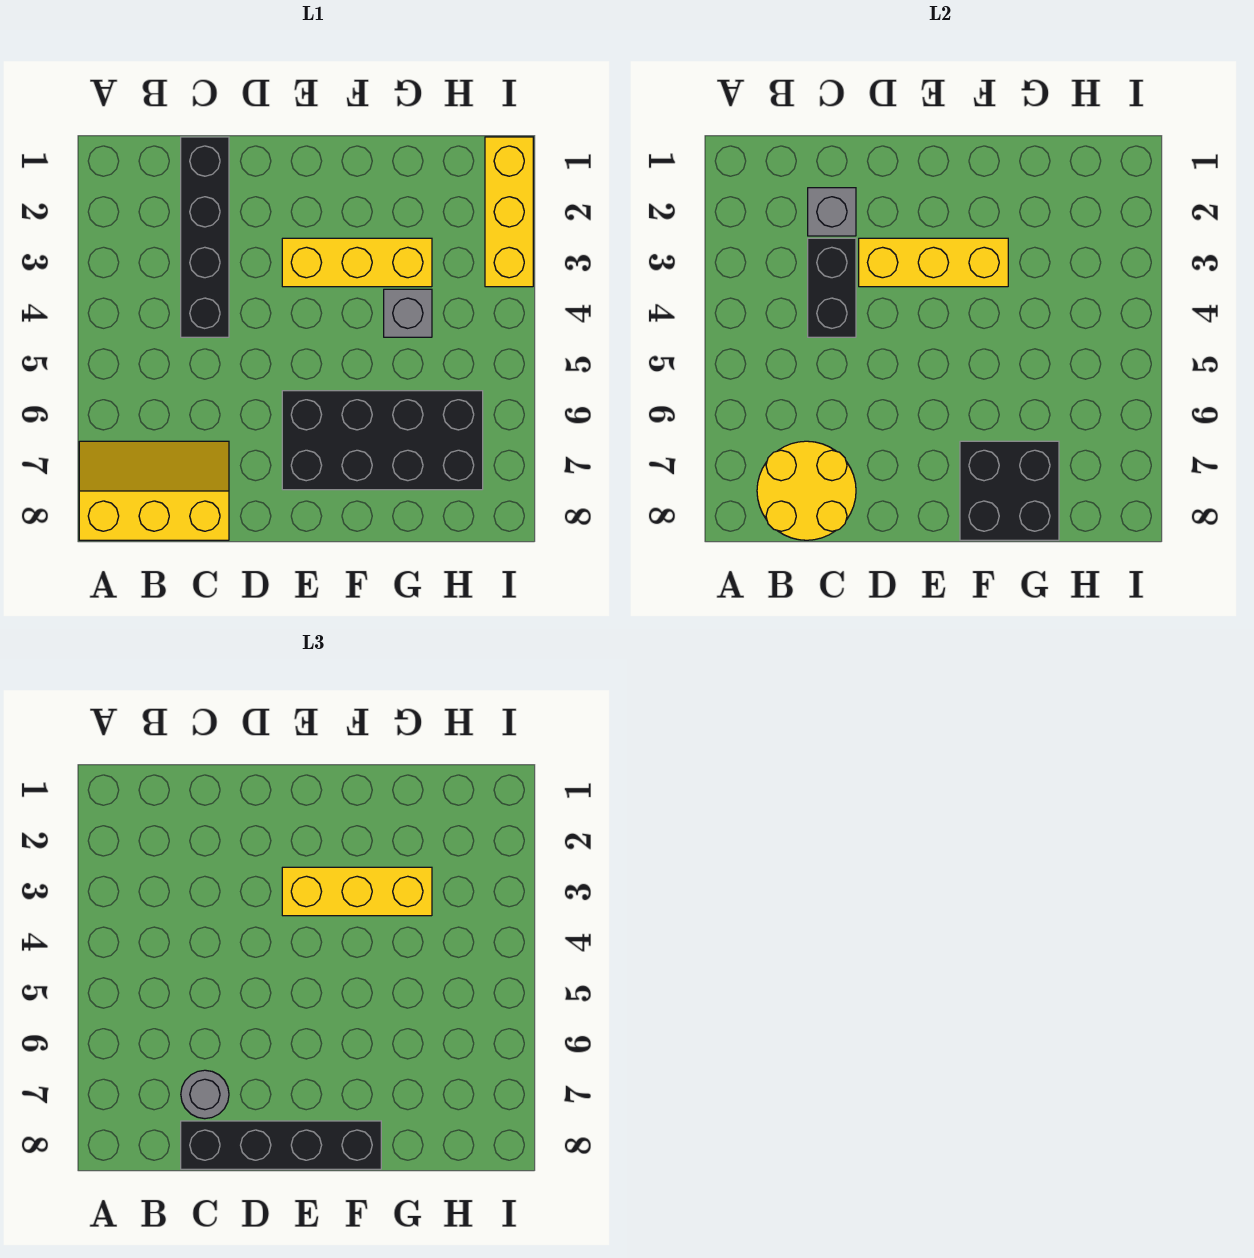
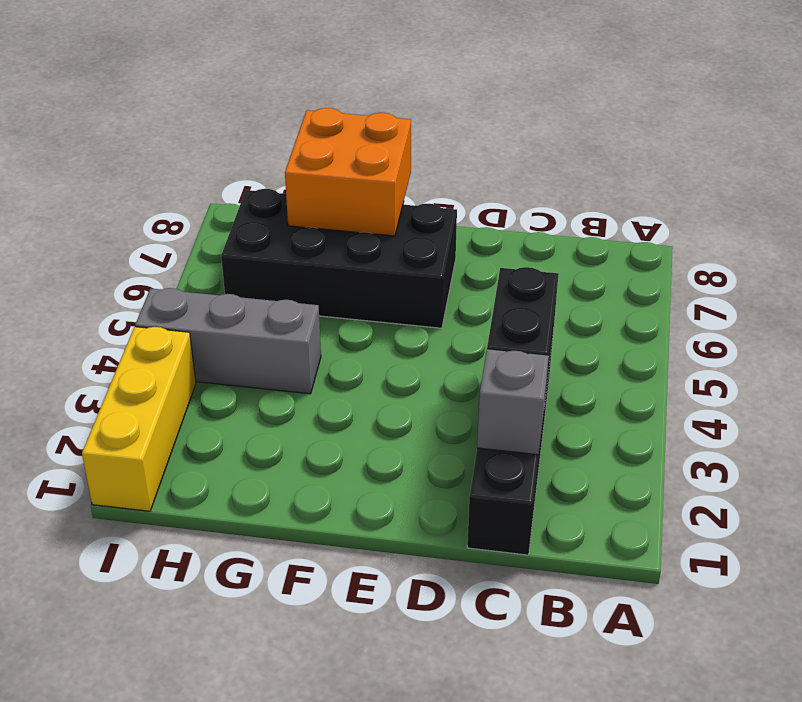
orange brick F7:G8 level 2 -> black brick F7:G8 level 2
grey brick G4:I4 level 1 -> grey brick G4 level 1
none -> yellow slope A7:C8 level 1 top 8
none -> yellow brick E3:G3 level 1
none -> yellow round brick B7:C8 level 2

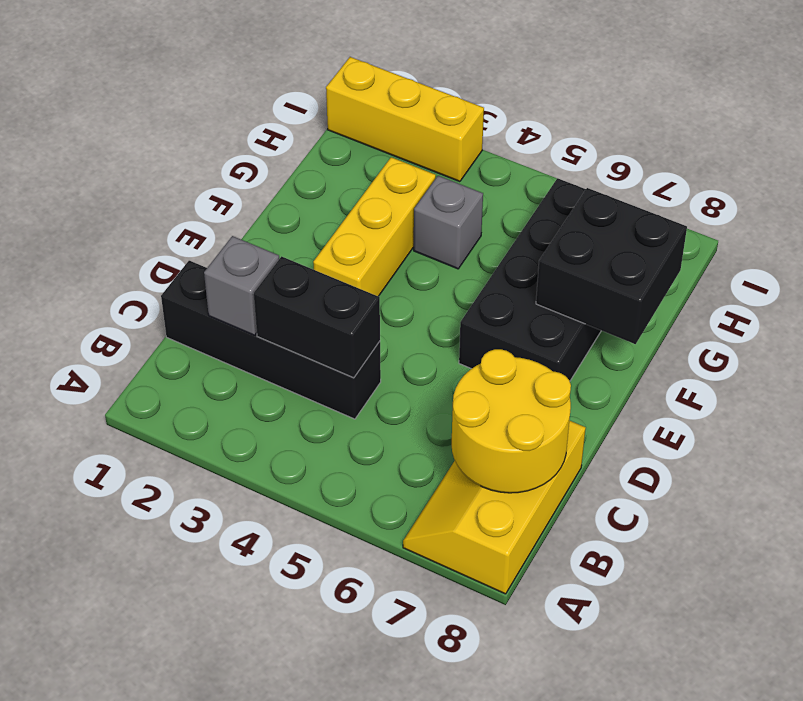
none -> yellow brick D3:F3 level 2
none -> grey round brick C7 level 3
none -> black brick C8:F8 level 3

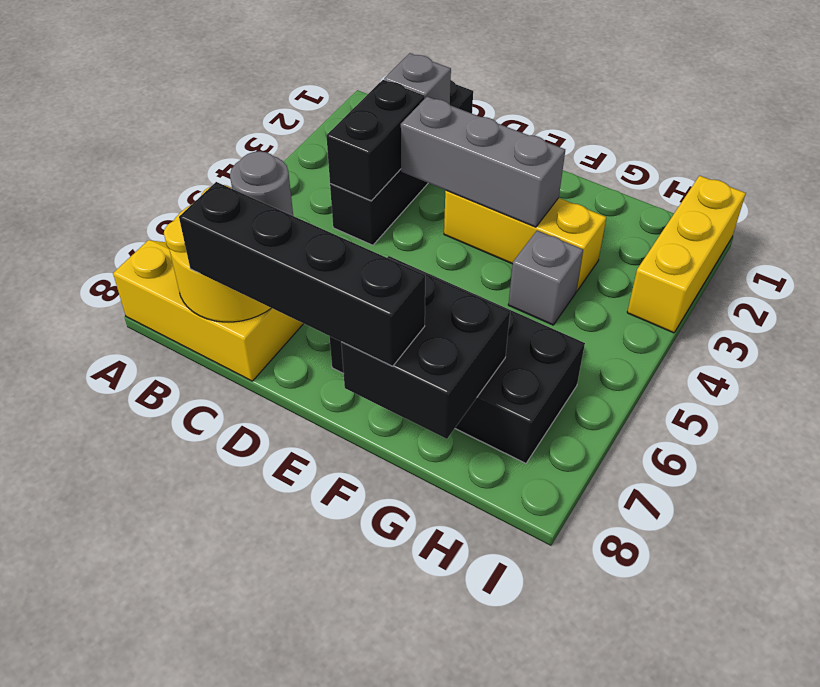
grey brick D3:F3 level 2 -> yellow brick D3:F3 level 2
none -> yellow brick E3:G3 level 3

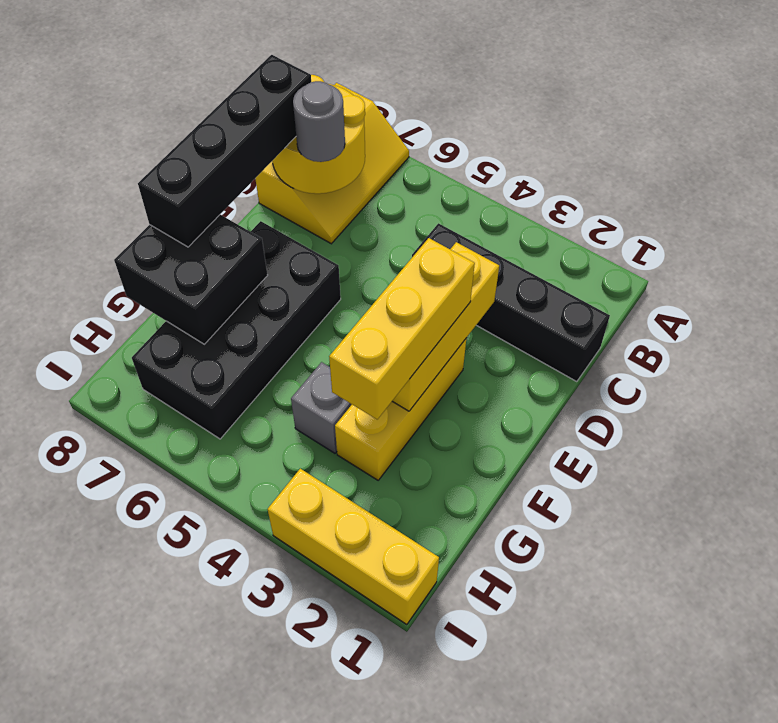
none -> grey brick C2 level 2
none -> black brick C3:C4 level 2

